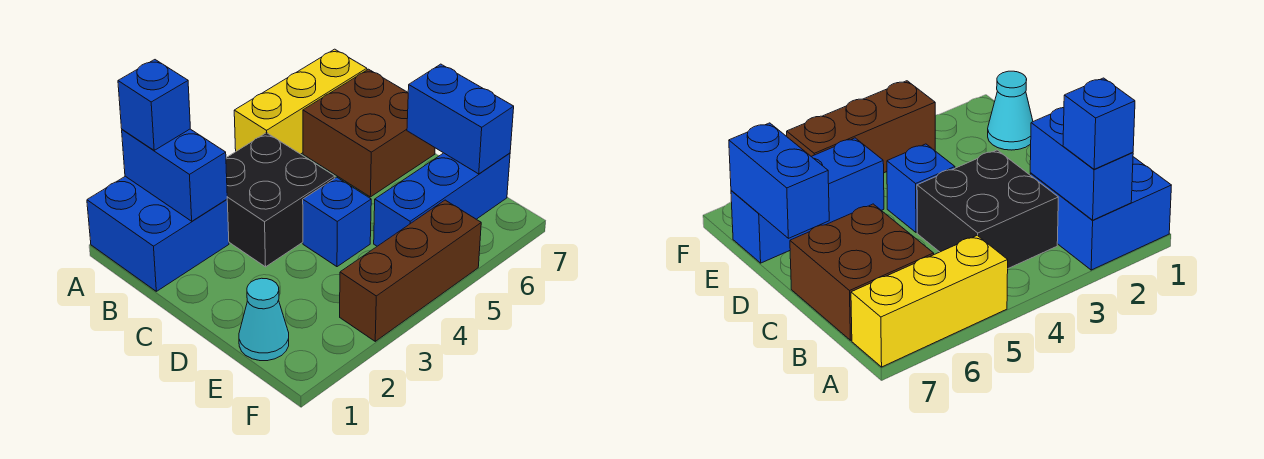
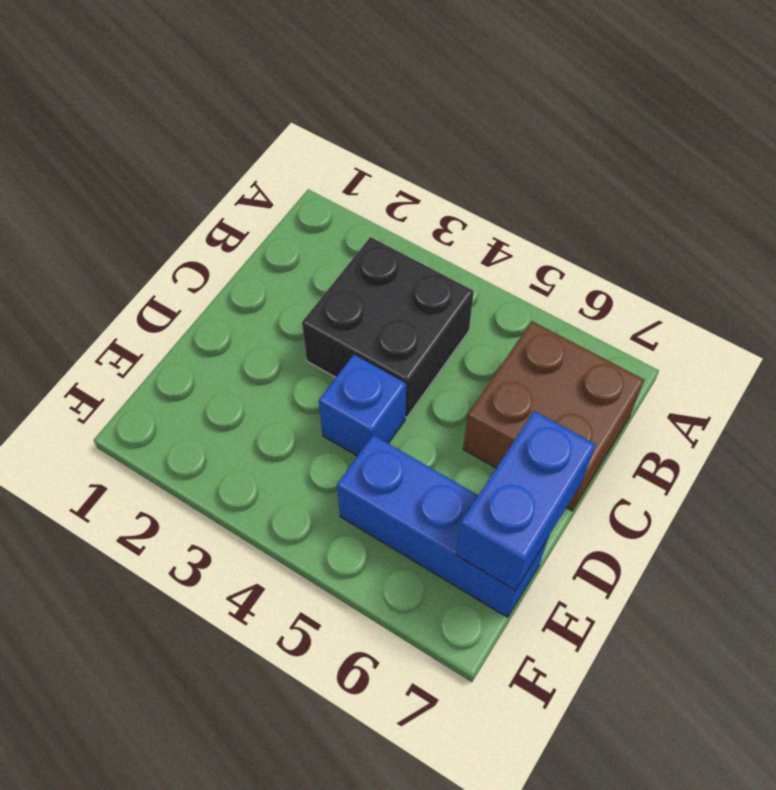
none -> blue brick A1:B2 level 1
none -> yellow brick A5:A7 level 1

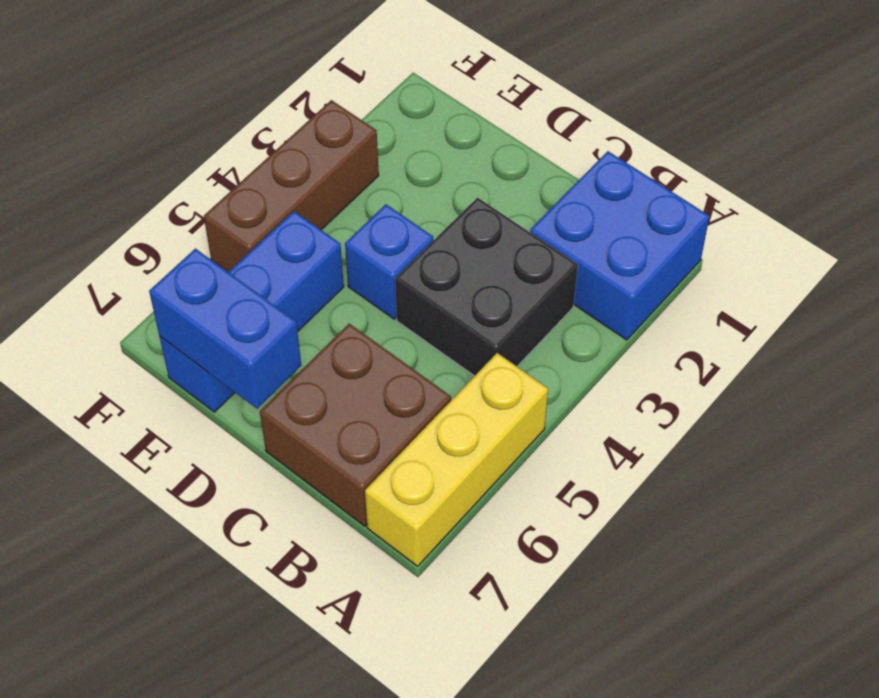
none -> cyan cone E1 level 1
none -> blue brick A2:B2 level 2

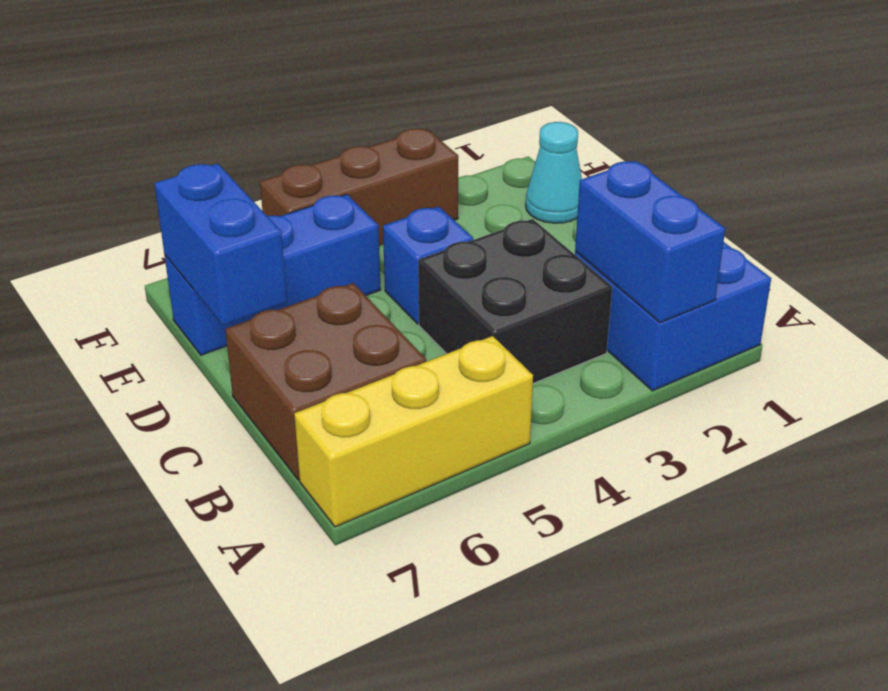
none -> blue brick A2 level 3

